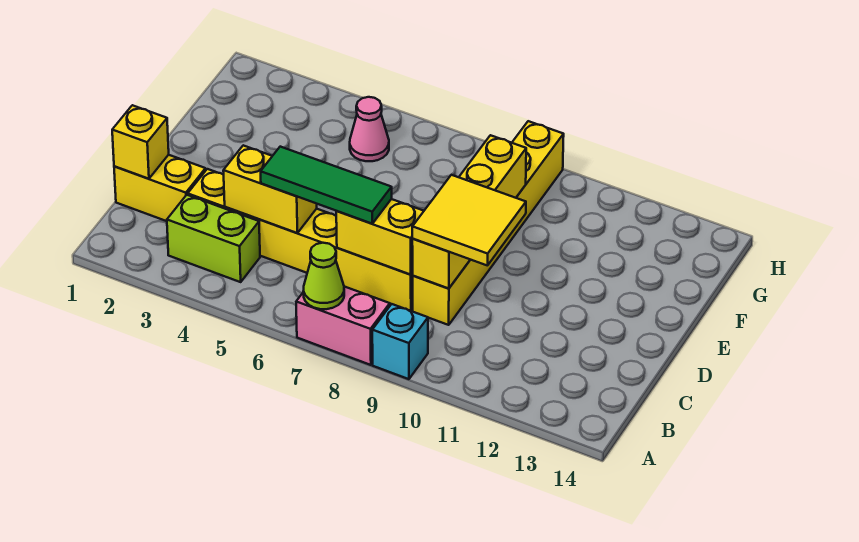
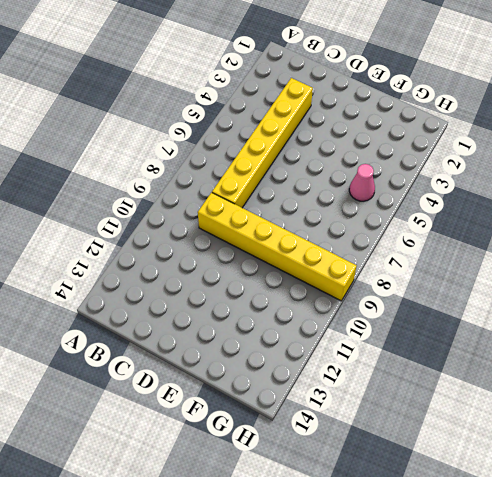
none -> pink brick A7:A8 level 1
none -> cyan brick A9 level 1
none -> lime brick B3:B4 level 1

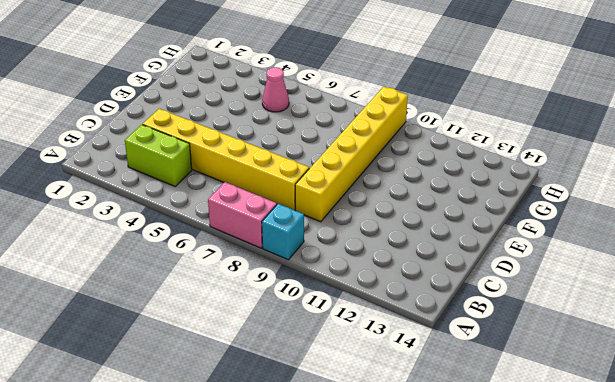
none -> yellow brick C1:C2 level 1
none -> lime cone A7 level 2
none -> yellow brick C1 level 2

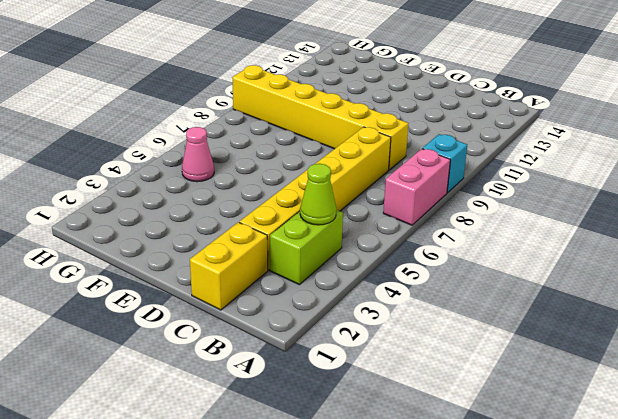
lime cone B4 level 2 -> lime cone A7 level 2
none -> yellow brick C1 level 2
none -> yellow brick C4:C5 level 2
none -> yellow brick C7:C8 level 2

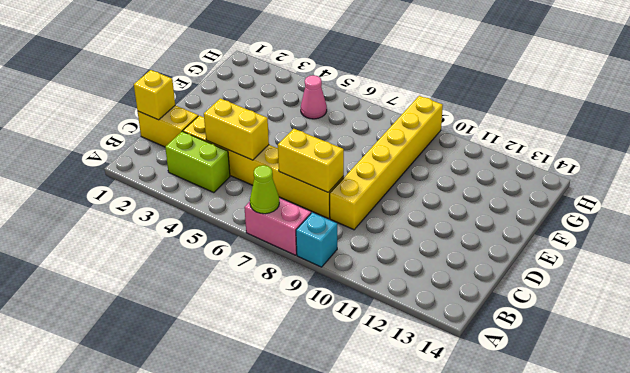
none -> yellow brick C9:F9 level 2
none -> green tile C5:C7 level 3
none -> yellow tile C9:D10 level 3

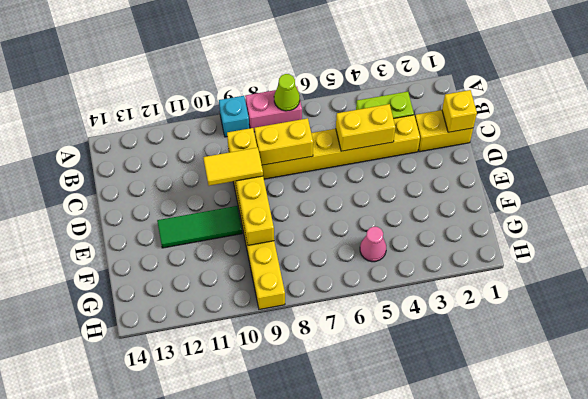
yellow tile D9:D10 level 3 -> yellow tile C9:D10 level 3
green tile E10:E12 level 1 -> green tile C5:C7 level 3

